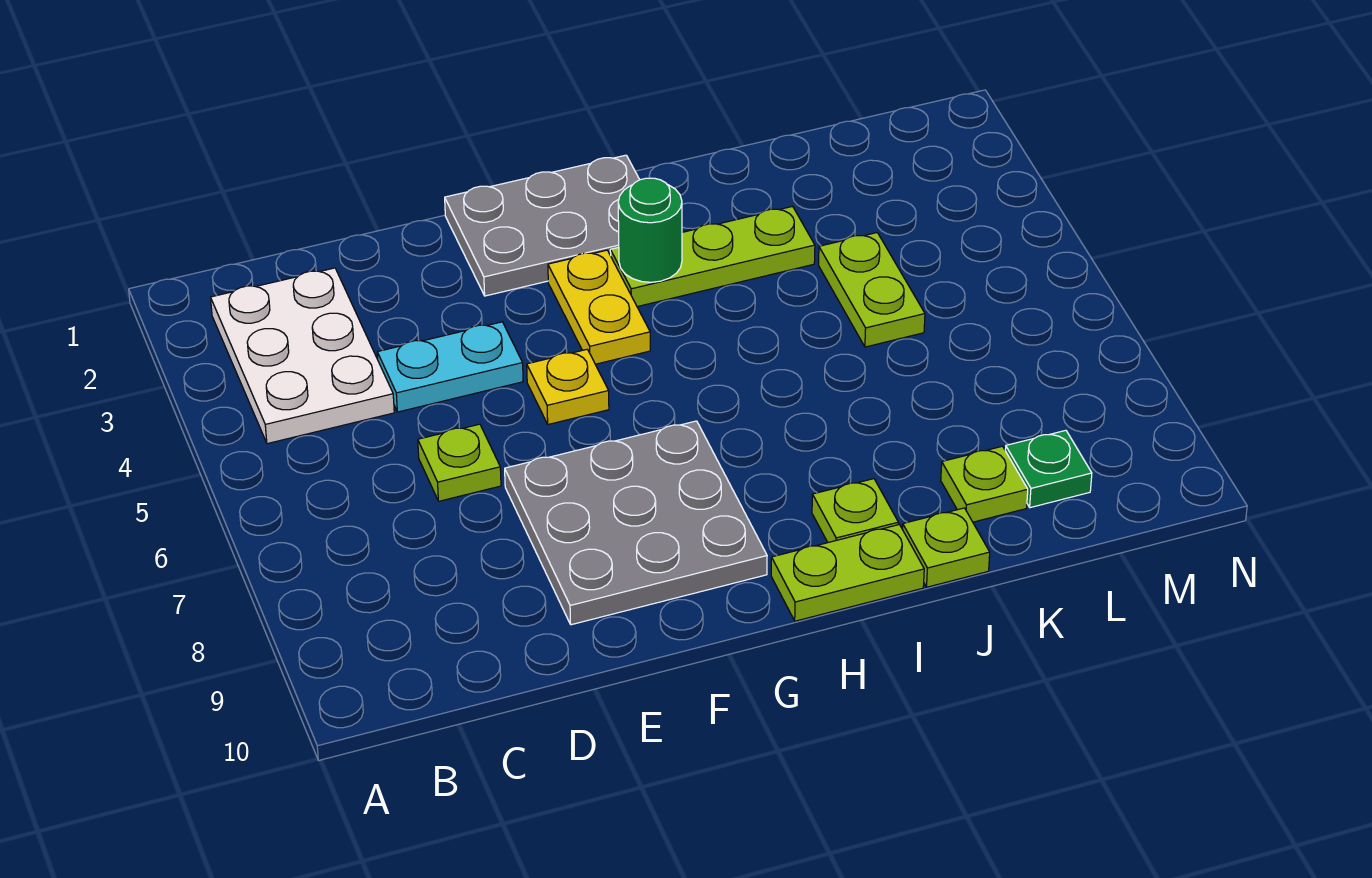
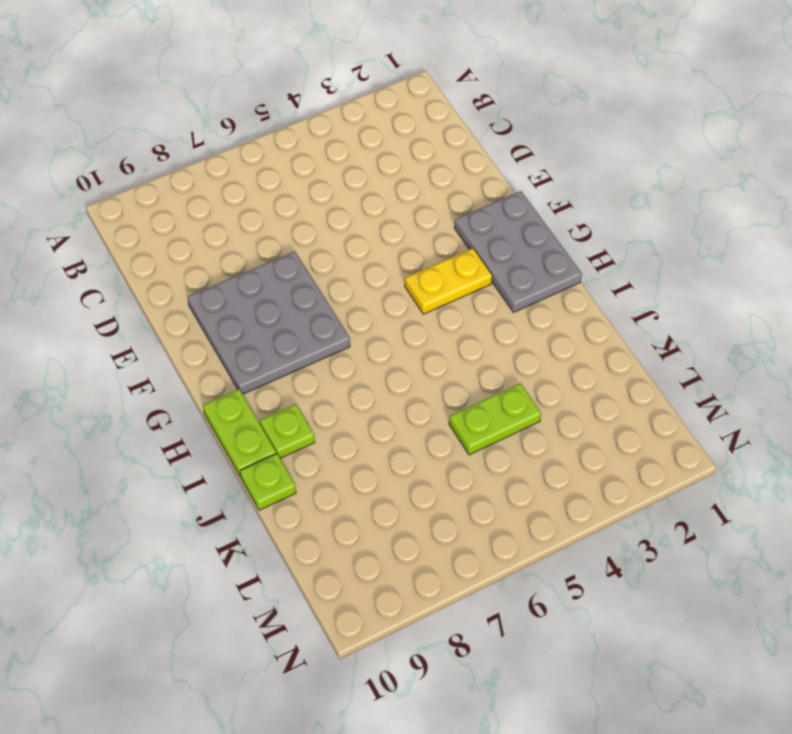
none -> white plate B2:C4 level 1
none -> cyan plate D4:E4 level 1
none -> lime plate D6 level 1

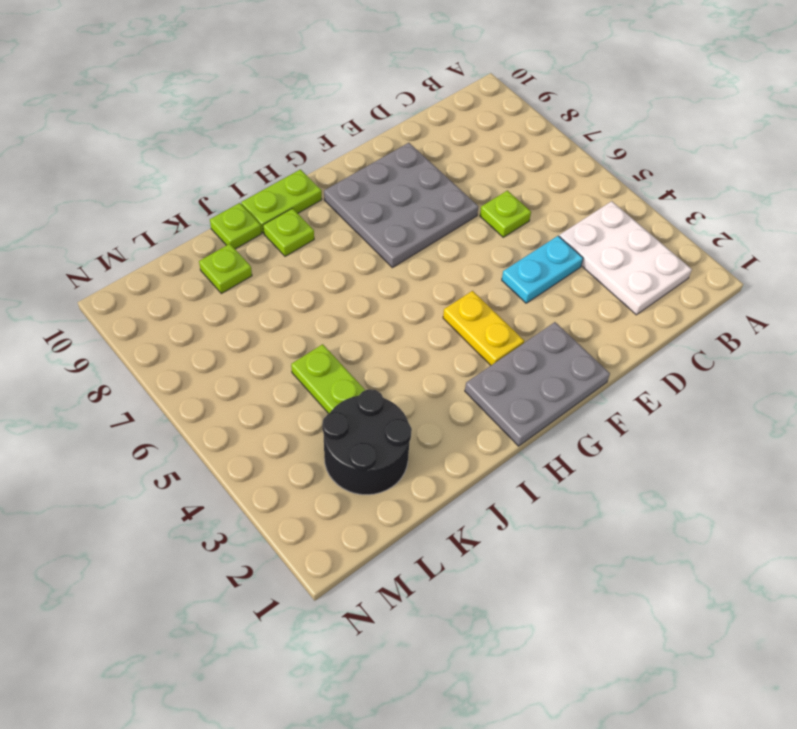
black round brick K2:L3 level 1 -> none
none -> yellow plate F5 level 1
none -> lime plate H3:J3 level 1
none -> green plate L9 level 1

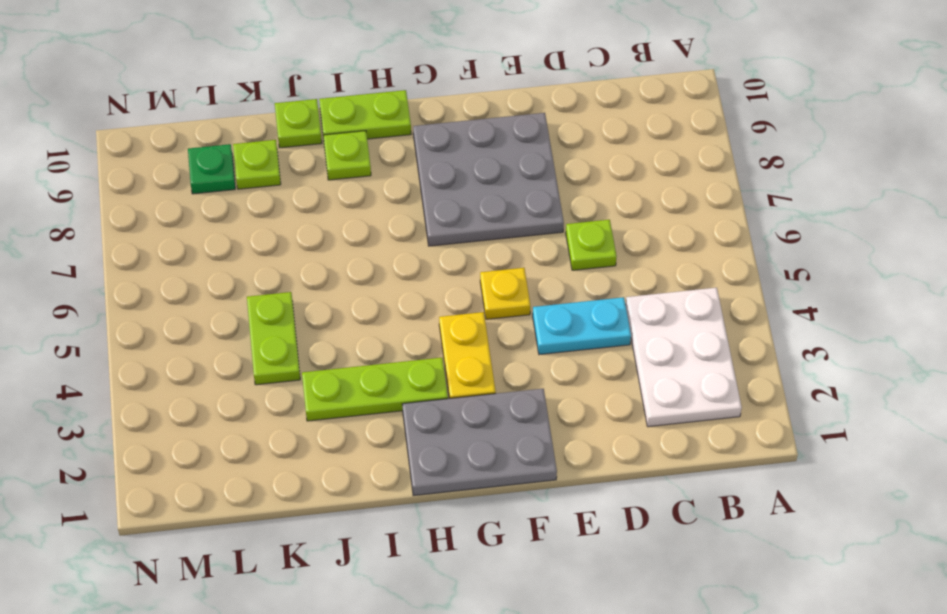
none -> green round brick H3 level 2

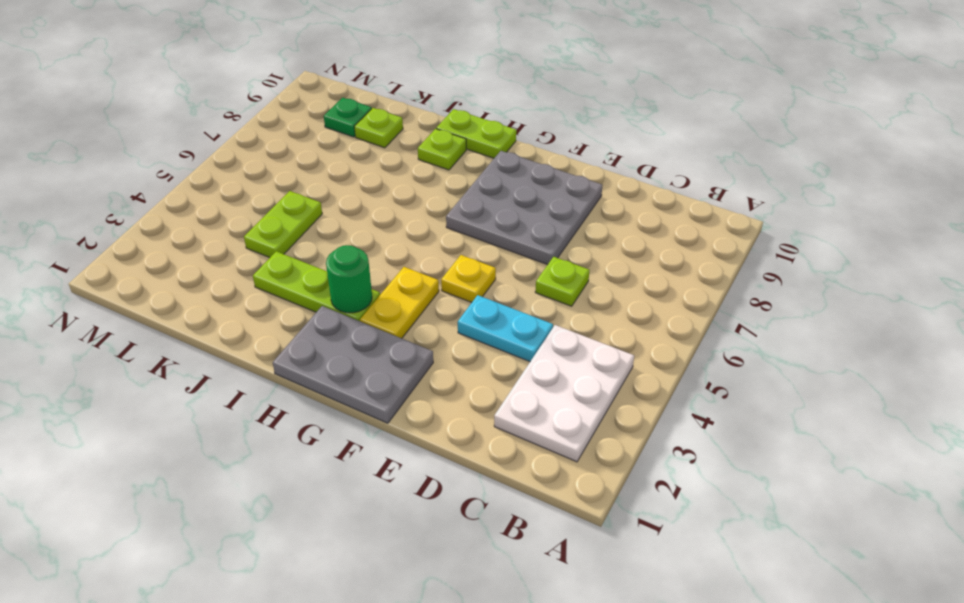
none -> lime plate J10 level 1

